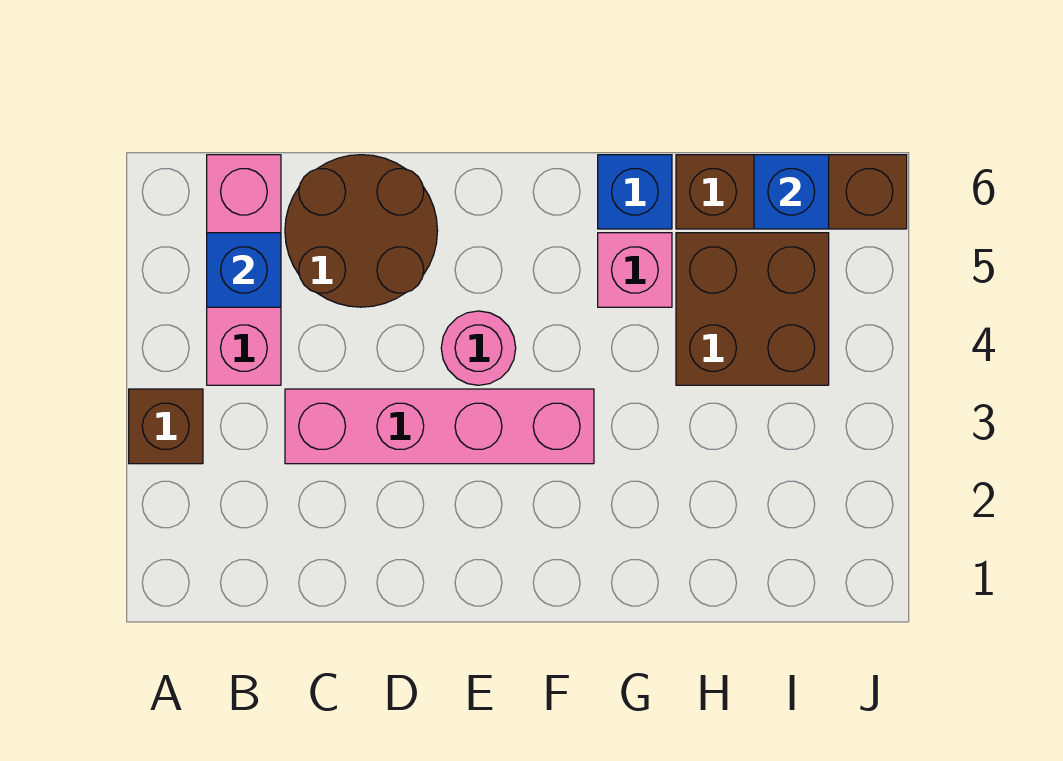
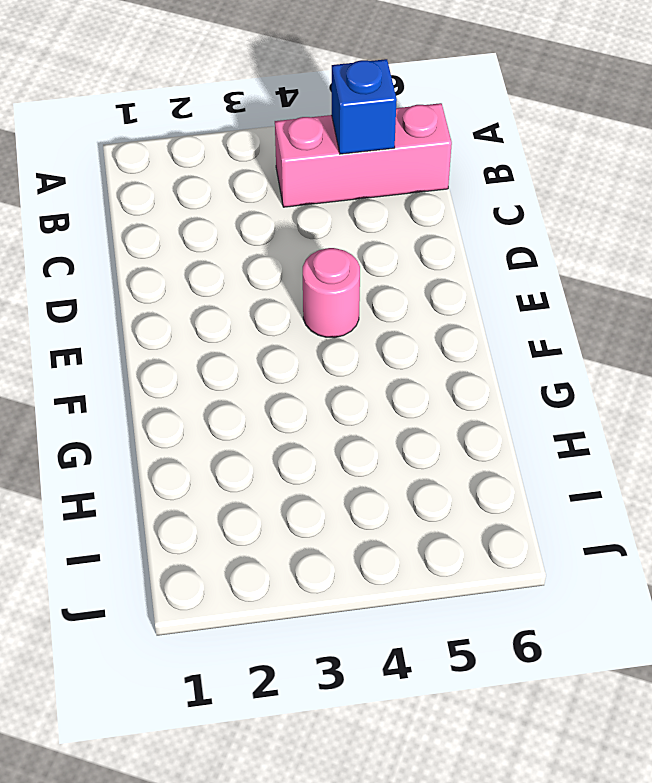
none -> brown brick A3 level 1
none -> pink brick C3:F3 level 1

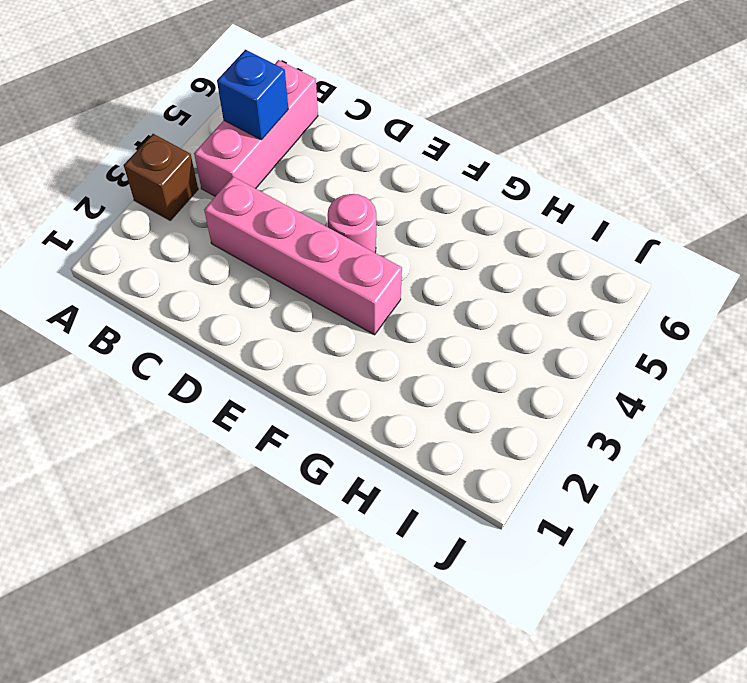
none -> brown round brick C5:D6 level 1
none -> pink brick G5 level 1

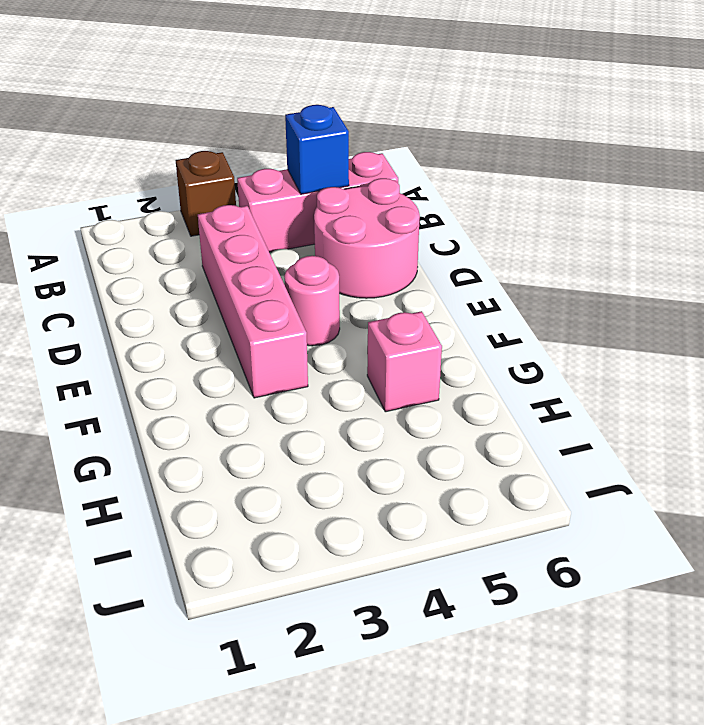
pink round brick C5:D6 level 1 -> brown round brick C5:D6 level 1
none -> blue brick G6 level 1
none -> brown brick H4:I5 level 1

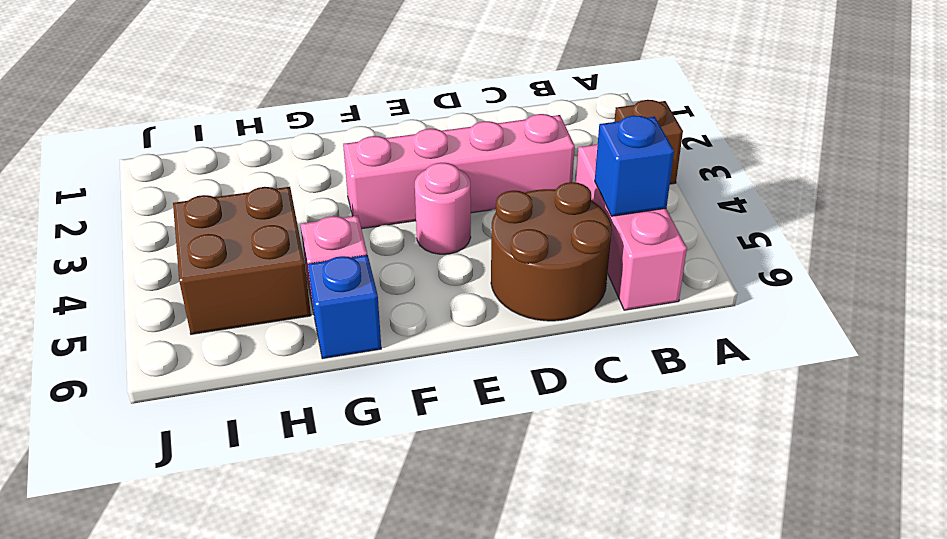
none -> brown brick H6:J6 level 1
none -> blue brick I6 level 2

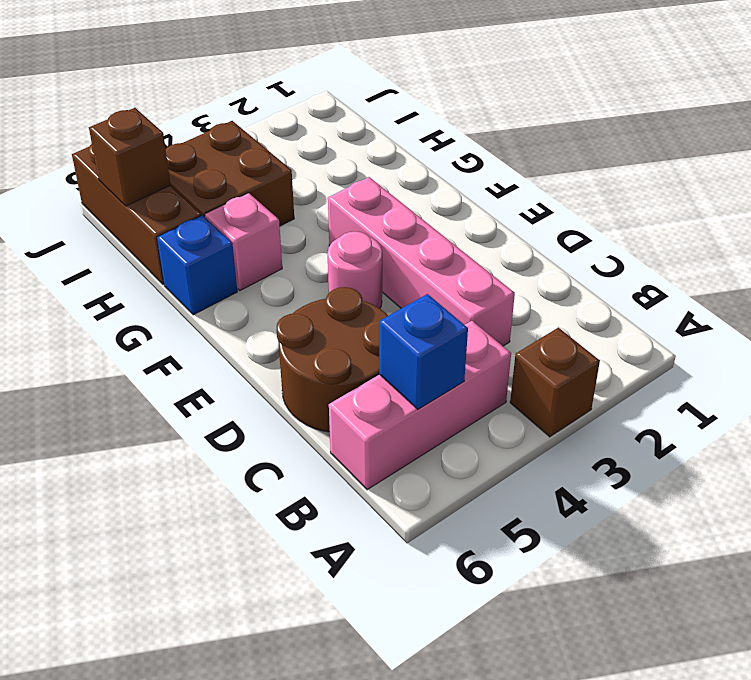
brown brick I6 level 2 -> blue brick I6 level 2

